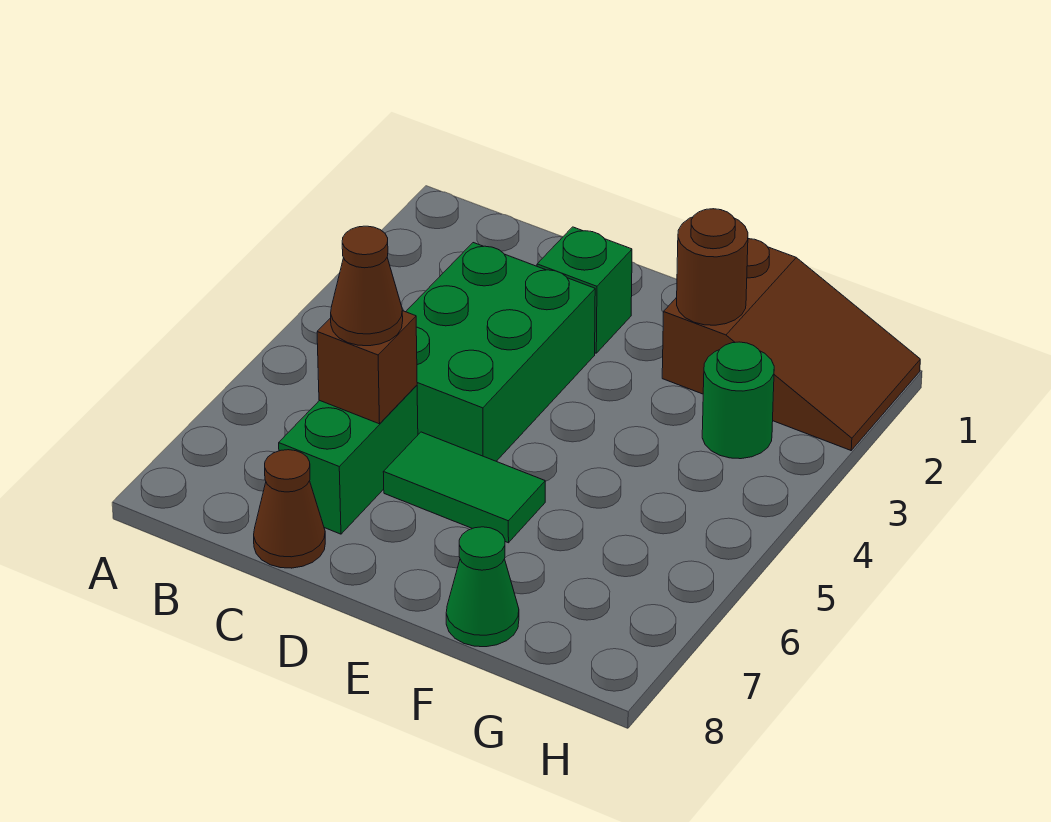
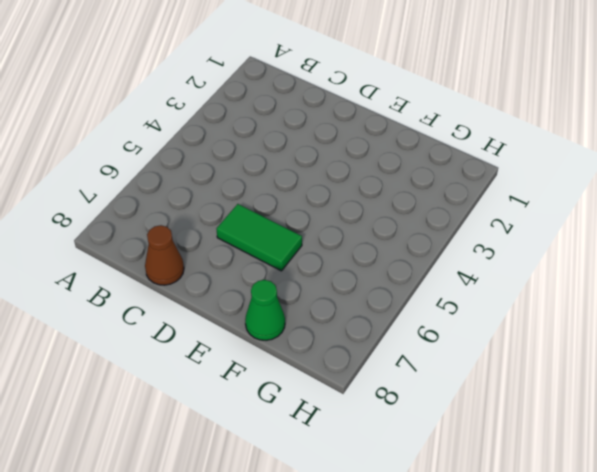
none -> green brick C3:D5 level 1
none -> green brick C6:C7 level 1

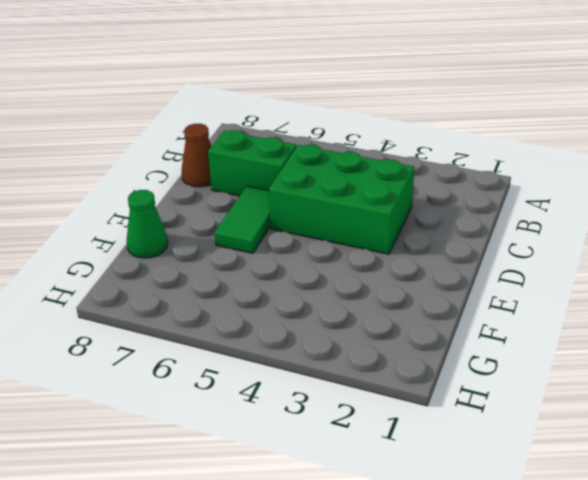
none -> green brick D2 level 1
none -> brown slope F1:H2 level 1 top F

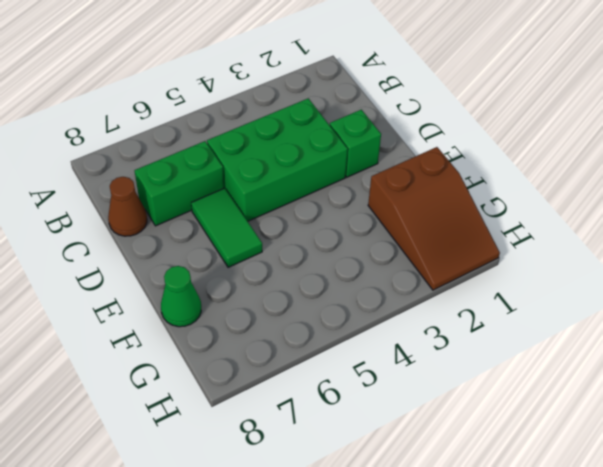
none -> green round brick G3 level 1
none -> brown brick C6 level 2

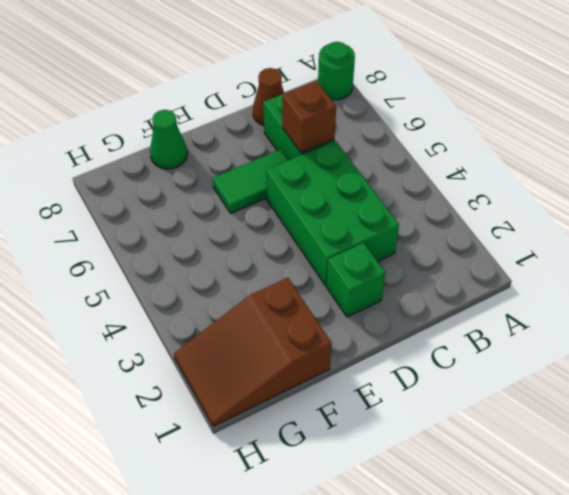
green round brick A8 level 1 -> green round brick G3 level 1
none -> brown round brick F2 level 2
none -> brown cone C6 level 3

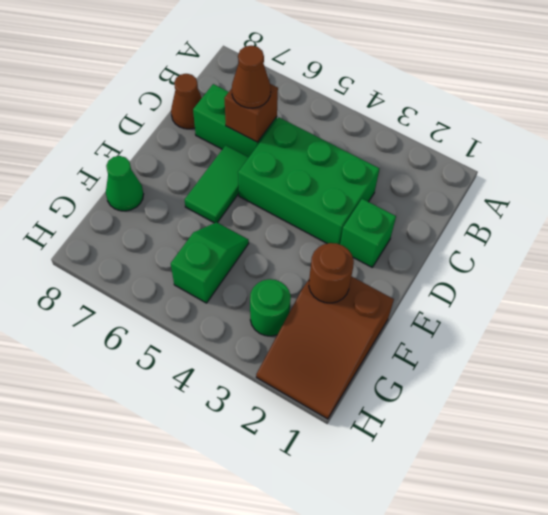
green slope F5:G5 level 1 top G -> none

